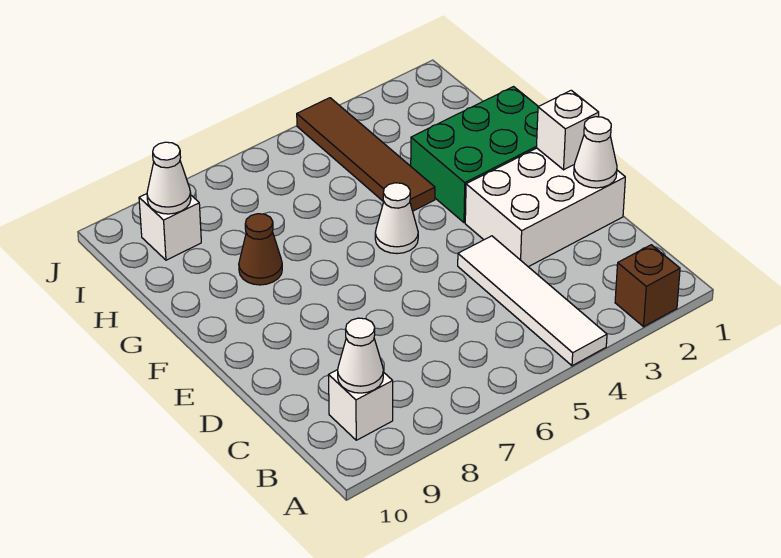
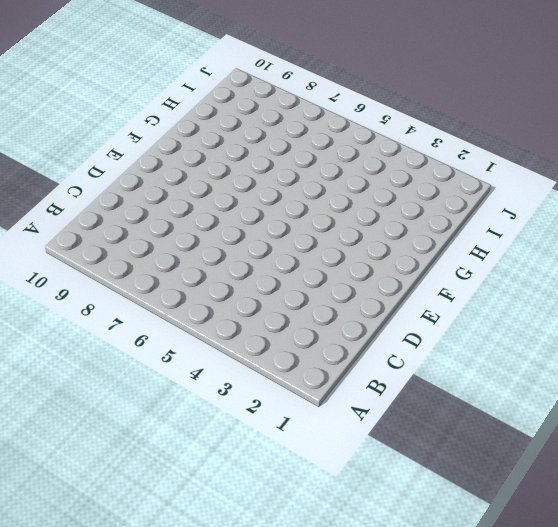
none -> brown brick A2 level 1
none -> white tile A4:D4 level 1
none -> white brick B9 level 1

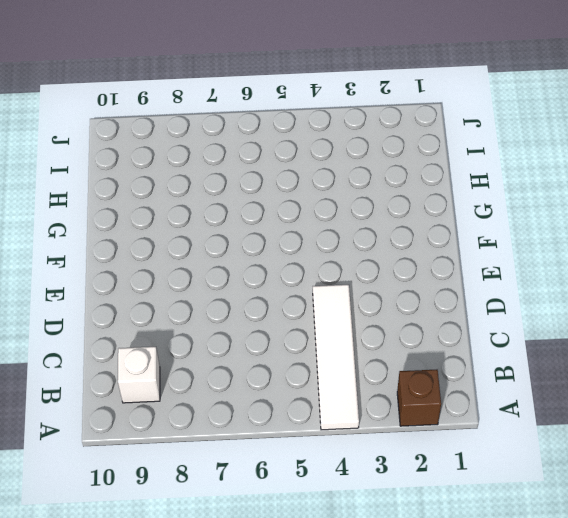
none -> white brick D1:E3 level 1
none -> green brick F1:G3 level 1
none -> white cone F5 level 1

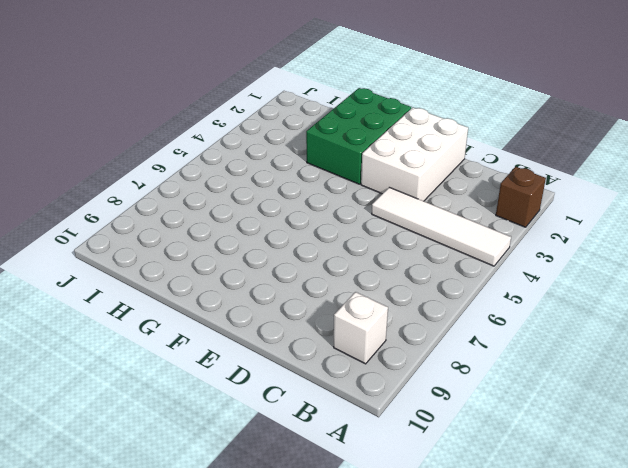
none -> white cone F5 level 1
none -> brown tile G4:J4 level 1
none -> brown cone G8 level 1

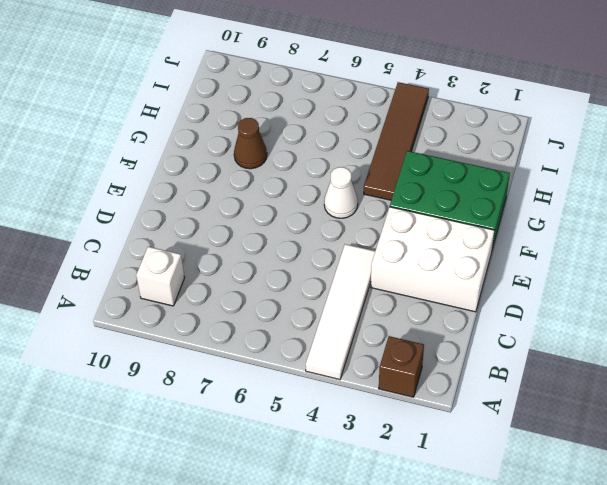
none -> white brick I9 level 1
none -> white cone B9 level 2
none -> white cone D1 level 2

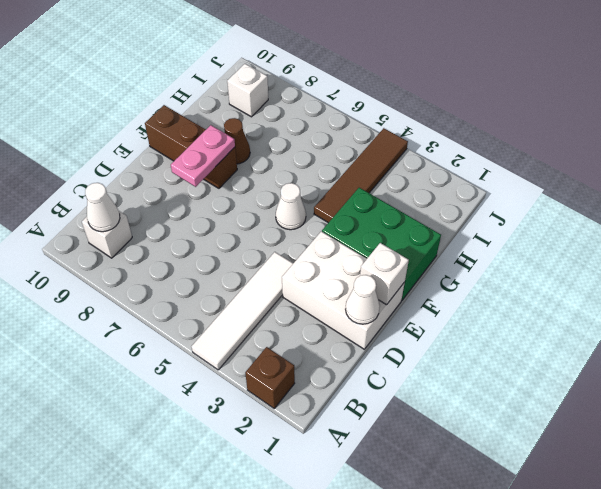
pink plate E8:F8 level 2 -> none
brown brick F8:F10 level 1 -> none
none -> white cone I9 level 2

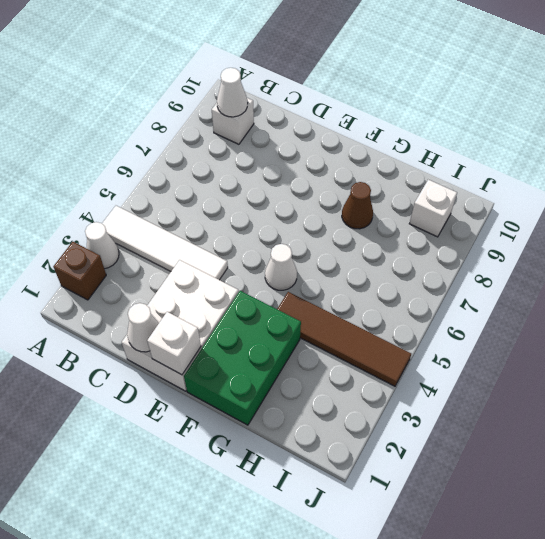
white cone A3 level 1 -> white cone I9 level 2

